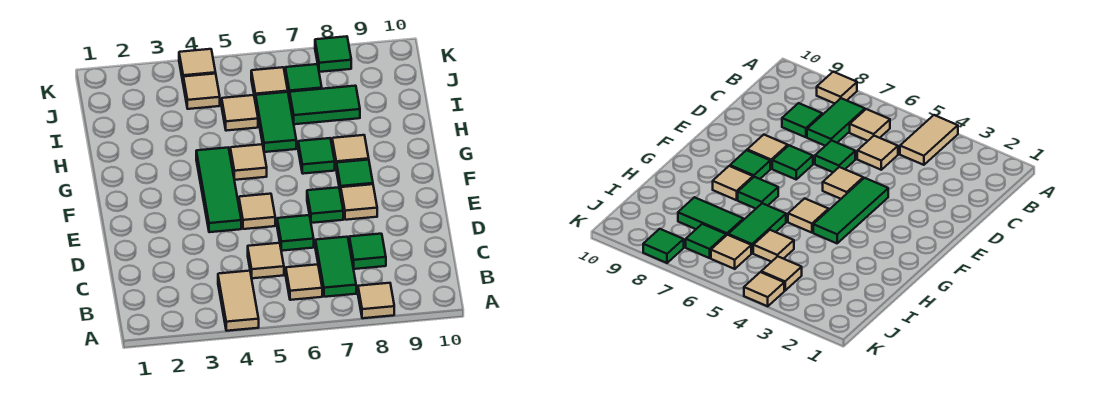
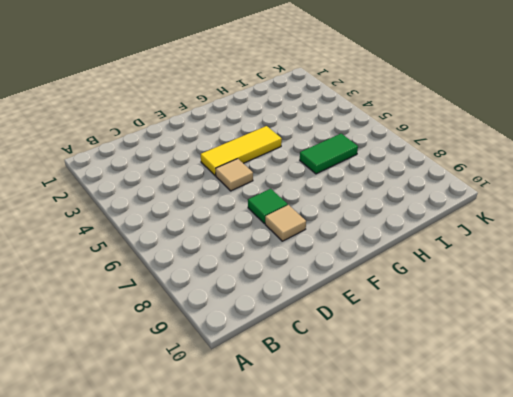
yellow tile E4:G4 level 1 -> green tile E4:G4 level 1
none -> tan tile A4:B4 level 1
none -> tan tile A8 level 1
none -> tan tile B6 level 1

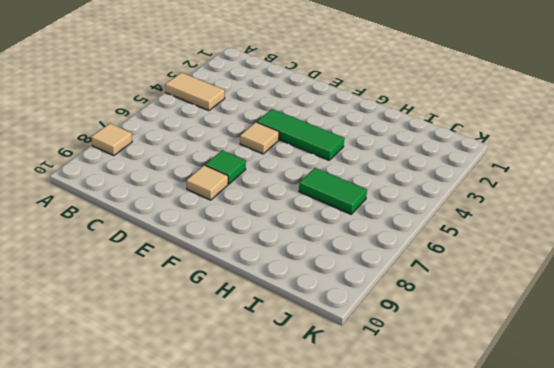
none -> tan tile B6 level 1
none -> green tile B7:C7 level 1
none -> tan tile C5 level 1

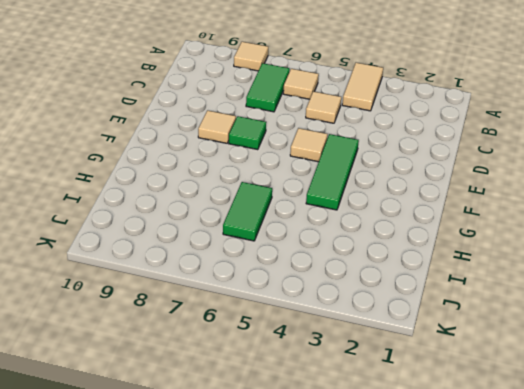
none -> green tile C8 level 1
none -> green tile D6 level 1
none -> green tile F8 level 1

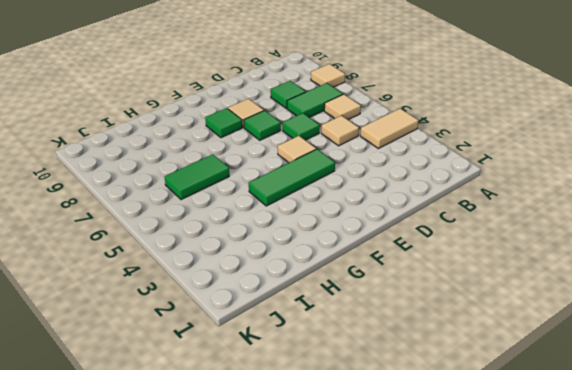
none -> tan tile G5 level 1
none -> green tile G7 level 1
none -> tan tile G8 level 1

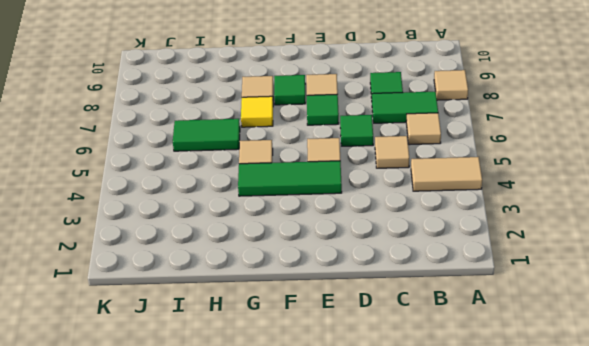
yellow tile G7 level 1 -> green tile G7 level 1
none -> tan tile I5 level 1
none -> green tile I7:I8 level 1
none -> tan tile J4 level 1

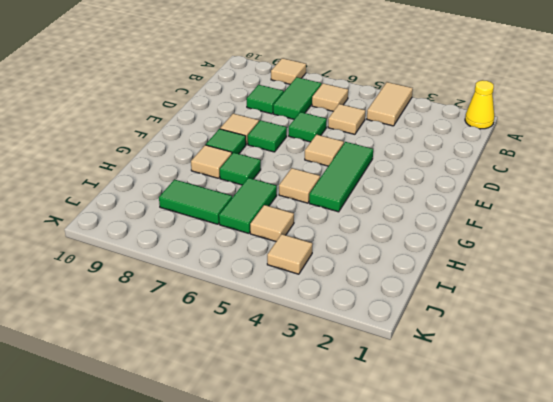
yellow cone A1 level 1 -> none
none -> tan tile J6 level 1
none -> green tile J7 level 1
none -> tan tile K4 level 1

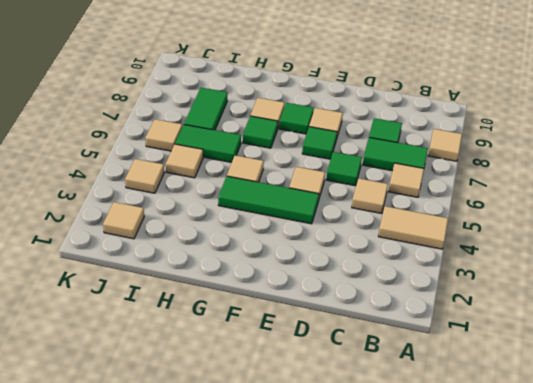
tan tile J2 level 1 -> tan tile K4 level 1
none -> green tile J7 level 1
none -> green tile K8 level 1

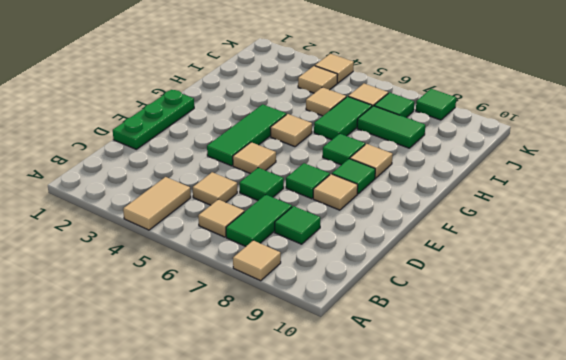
green plate D1:F1 level 1 -> none

